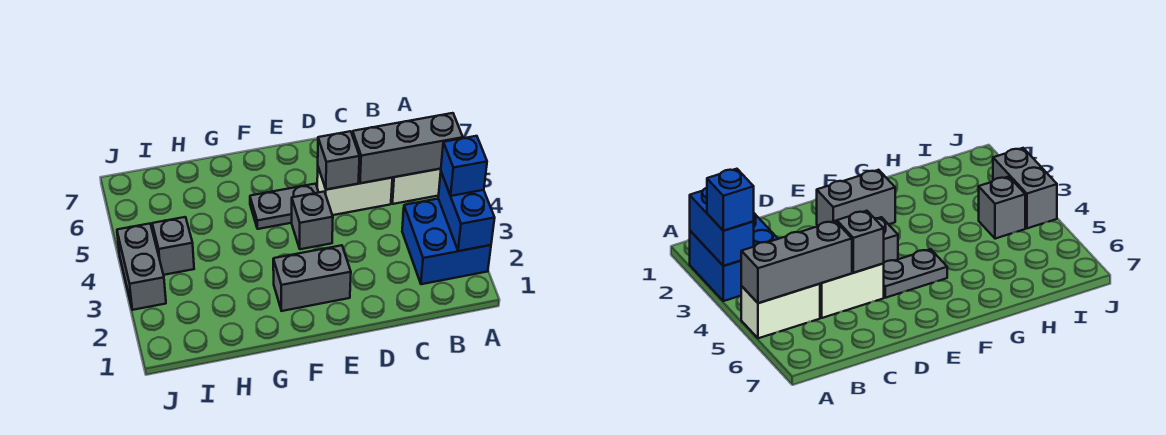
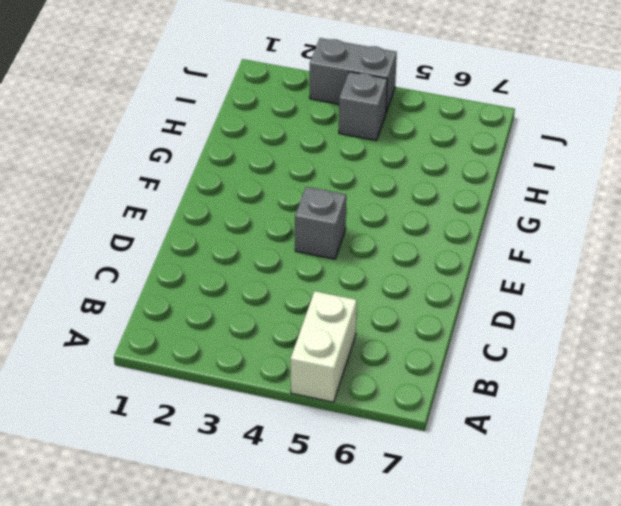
none -> blue brick A2:B3 level 1
none -> white brick C5:D5 level 1
none -> grey brick E2:F2 level 1

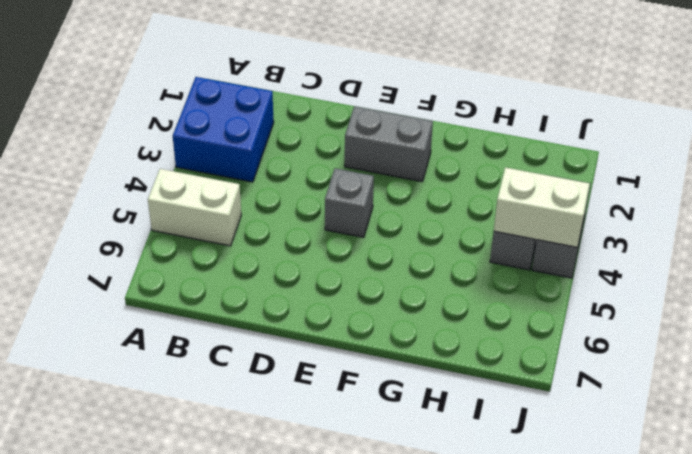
white brick I4:J4 level 2 -> white brick C5:D5 level 1
none -> grey plate E5:F5 level 1
none -> blue brick A2:A3 level 2
none -> grey brick A5:C5 level 2

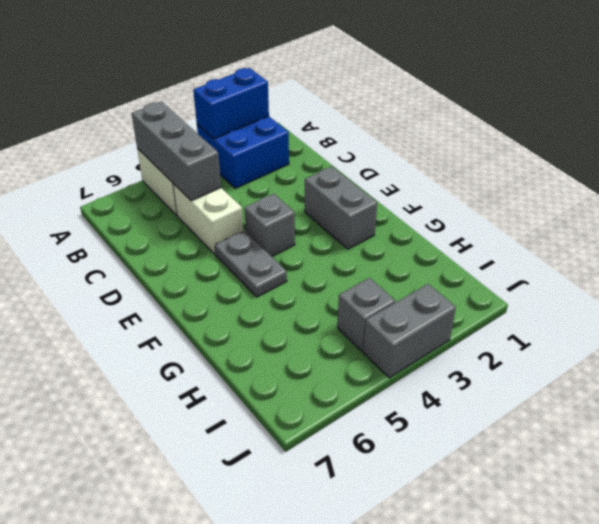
none -> grey brick D5 level 2
none -> blue brick A3 level 3

